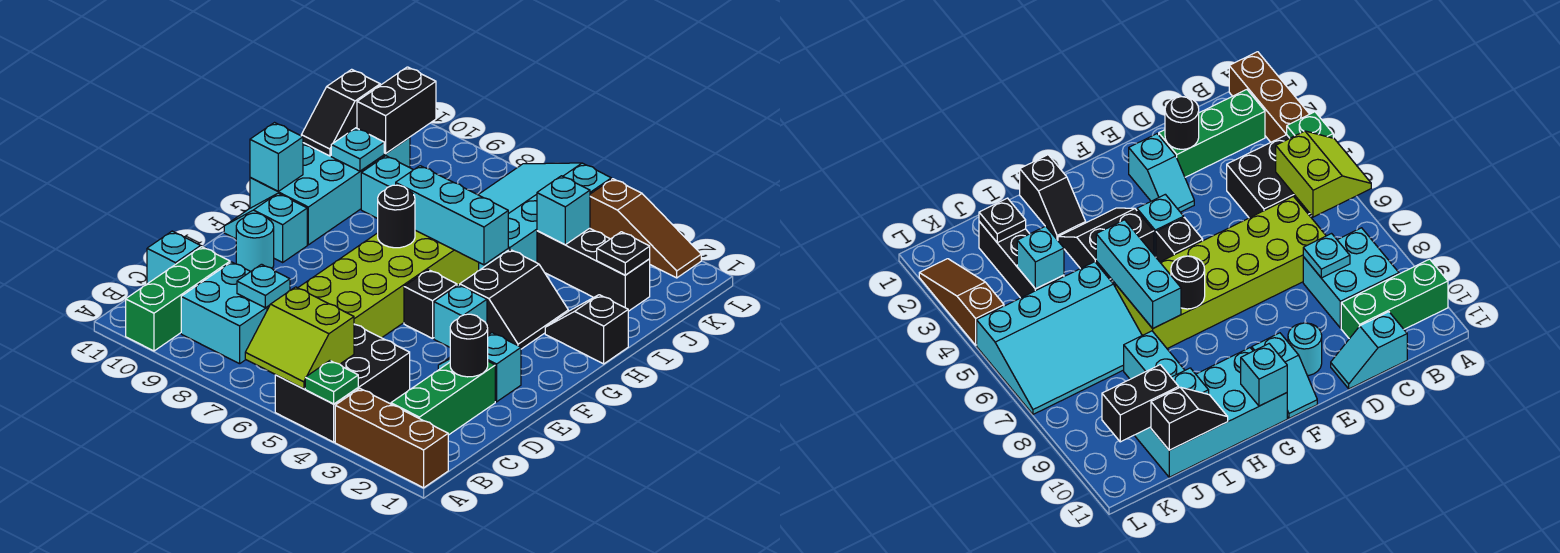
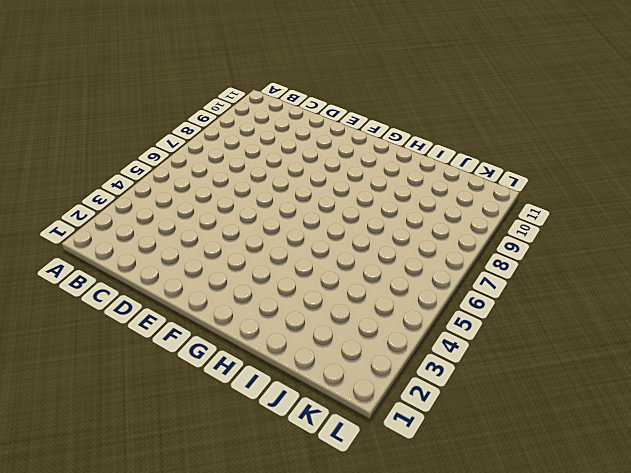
none -> brown brick A1:A3 level 1
none -> black brick A4:C5 level 1
none -> green brick A10:C10 level 1
none -> green brick B2:D2 level 1

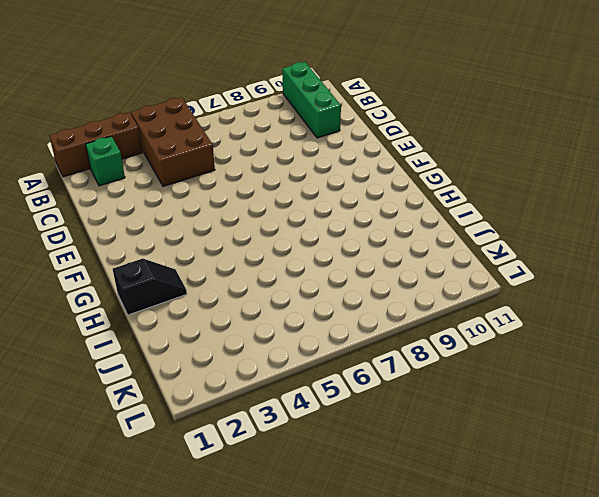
brown brick A4:C5 level 1 -> black brick A4:C5 level 1
green brick B2 level 1 -> green brick B2:D2 level 1
none -> cyan brick B8:C9 level 1
none -> lime brick C6:H7 level 1
none -> cyan slope C11:D11 level 1 top C
none -> cyan slope E2:E3 level 1 top 2

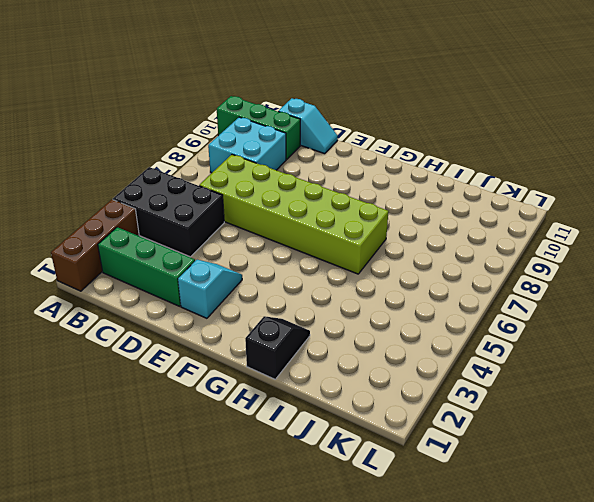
none -> cyan round brick E10 level 1
none -> cyan brick F4 level 1
none -> black brick F5 level 1
none -> cyan slope F10:F11 level 1 top 10

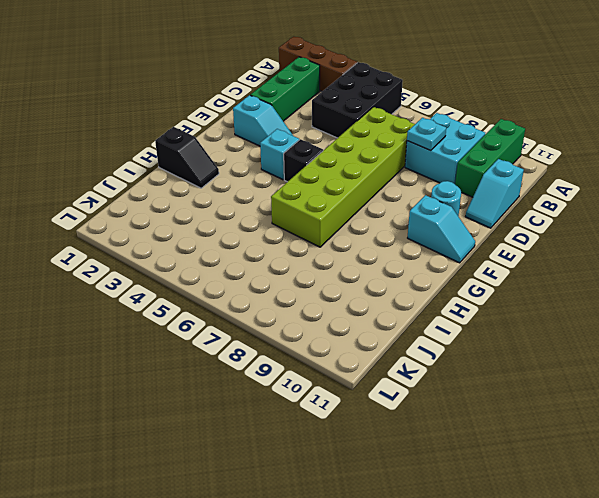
none -> black slope G3:H4 level 1 top 4
none -> cyan brick G10:J11 level 1
none -> cyan slope I5:L7 level 1 top 5
none -> cyan brick I8:I9 level 1

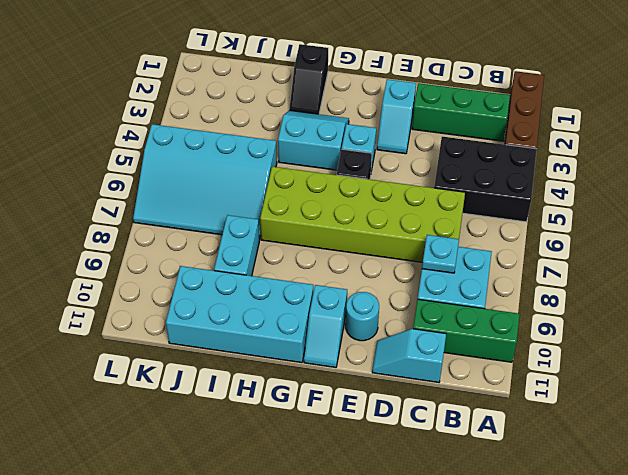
cyan slope G3:H4 level 1 top 4 -> black slope G3:H4 level 1 top 4
none -> black brick J2:J4 level 1
none -> brown slope L2:L4 level 1 top 4
none -> green plate A4 level 2
none -> lime slope A5:B6 level 2 top B

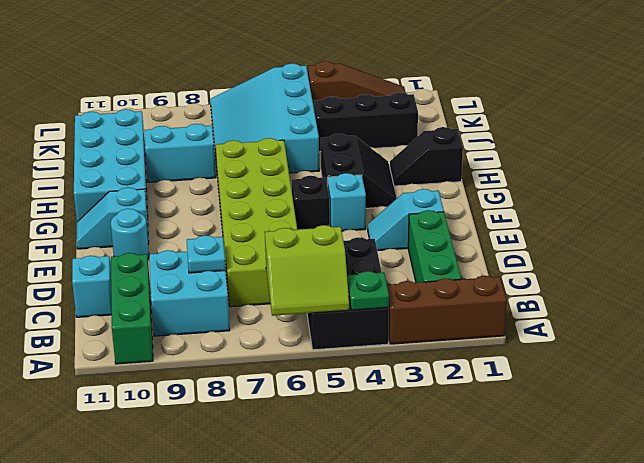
none -> black round brick D2 level 2
none -> black round brick G7 level 2
none -> cyan brick G11 level 2
none -> cyan brick H5:H7 level 2

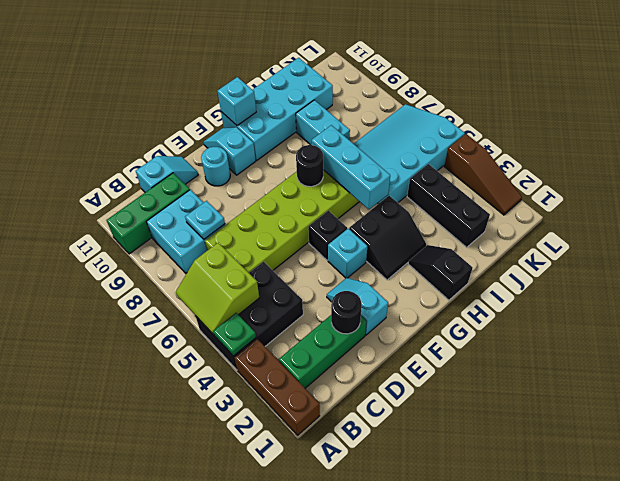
none -> cyan plate I10 level 2
none -> black slope I11:J11 level 2 top J
none -> black plate J2 level 2
none -> cyan brick J4 level 2

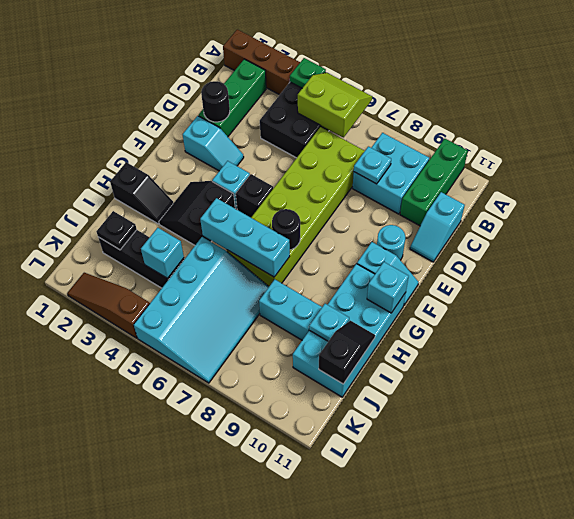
none -> black brick J10:K10 level 2

